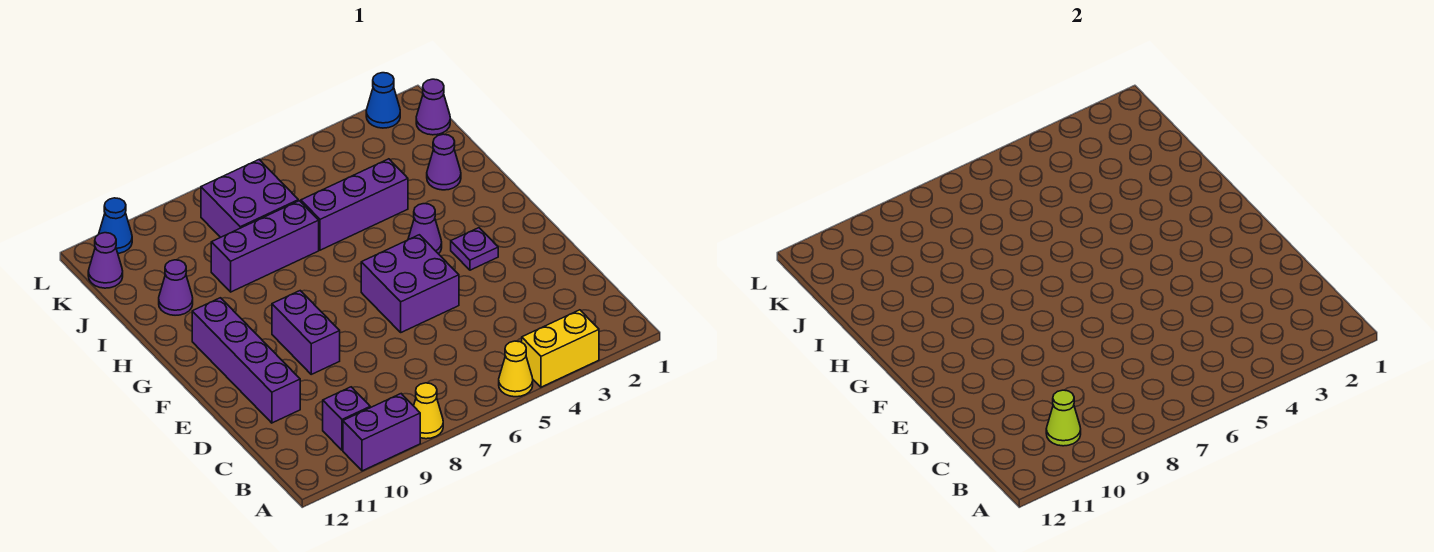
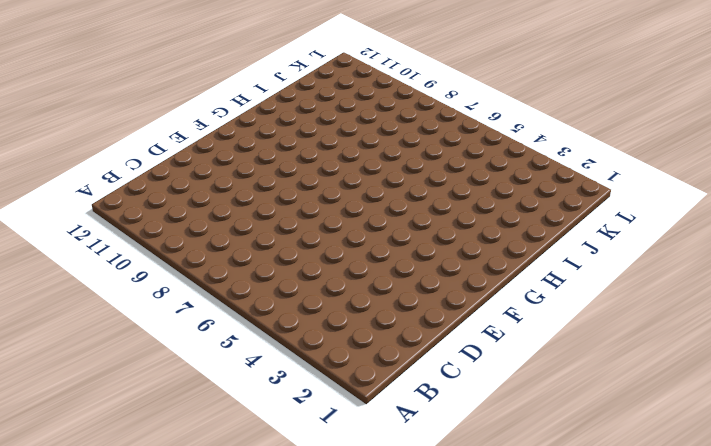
none -> yellow brick A3:A4 level 1
none -> yellow cone A5 level 1
none -> yellow cone A8 level 1

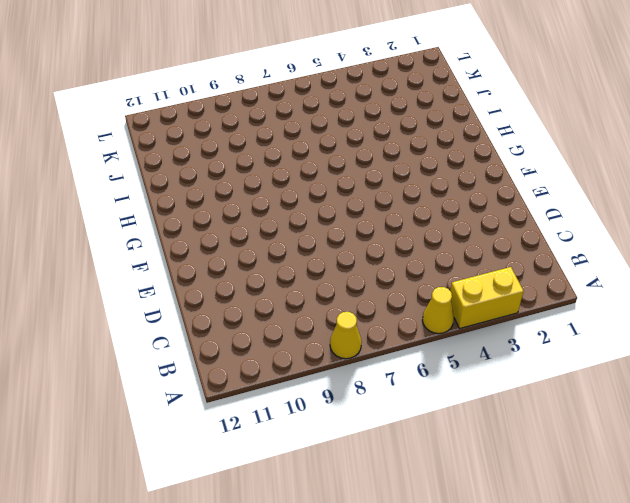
none -> purple brick A9:A10 level 1
none -> purple brick B10 level 1
none -> purple brick D11:G11 level 1

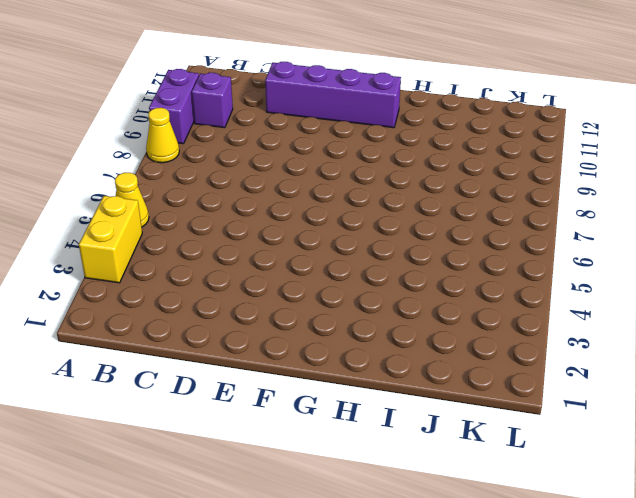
none -> purple brick E5:F6 level 1
none -> purple brick E9:F9 level 1
none -> purple plate F3 level 1

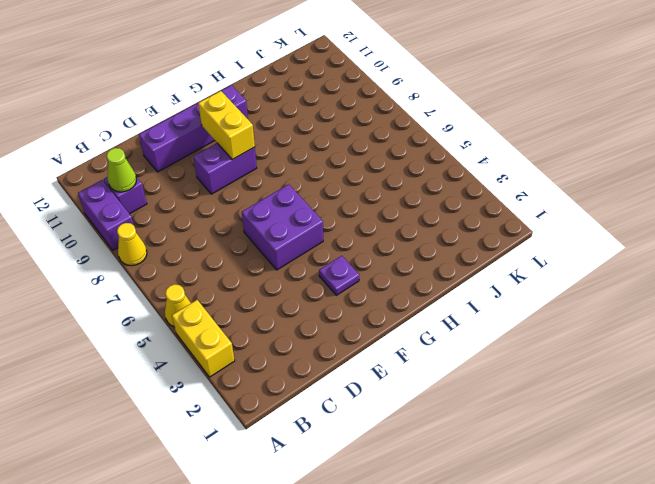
yellow brick F9:F10 level 2 -> none
none -> purple cone G4 level 1
none -> purple cone I2 level 1
none -> purple brick I4:I6 level 1

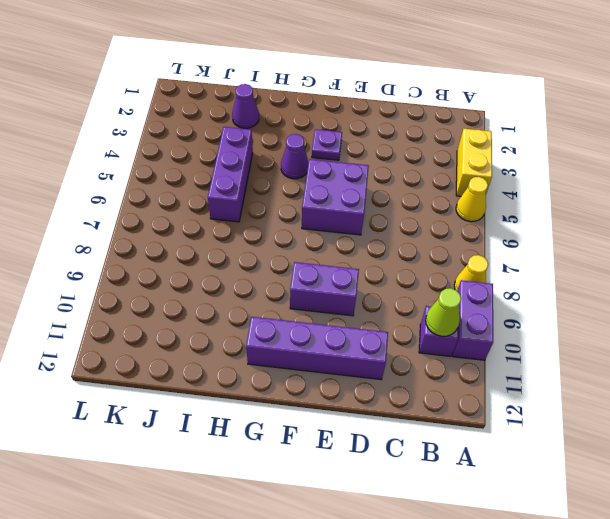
none -> purple brick I7:I9 level 1
none -> purple cone I11 level 1
none -> purple brick J7:K8 level 1

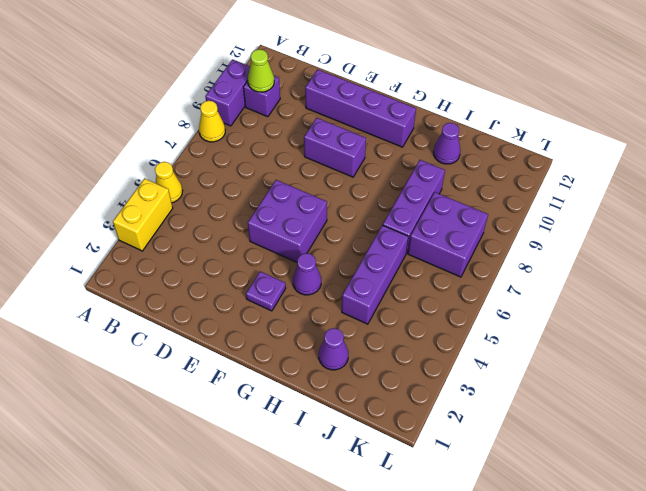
none -> purple cone K1 level 1
none -> purple cone K12 level 1
none -> blue cone L2 level 1

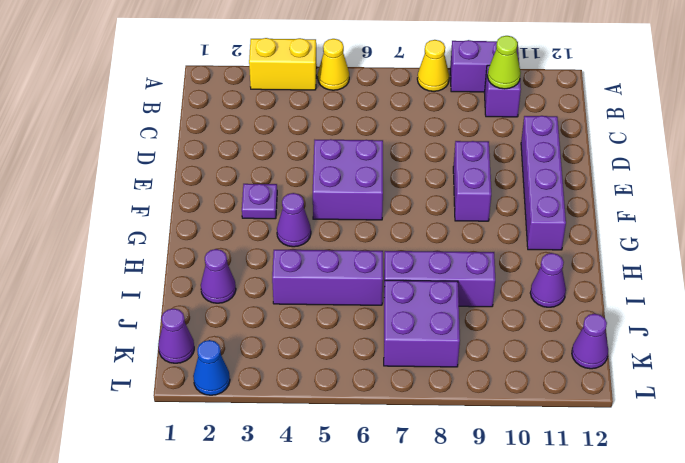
none -> blue cone L11 level 1

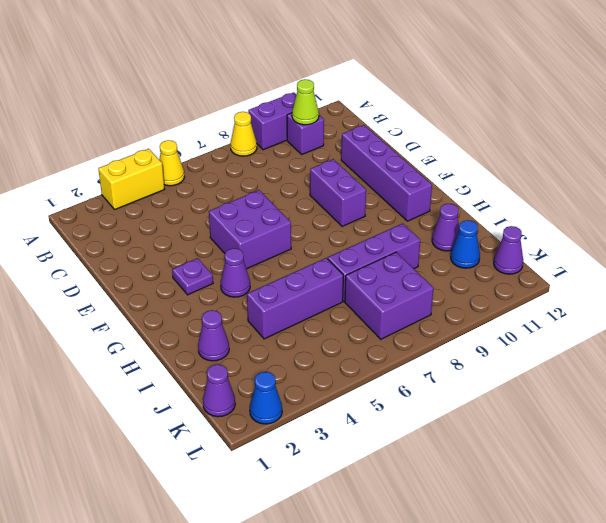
blue cone J11 level 1 -> blue cone L11 level 1

